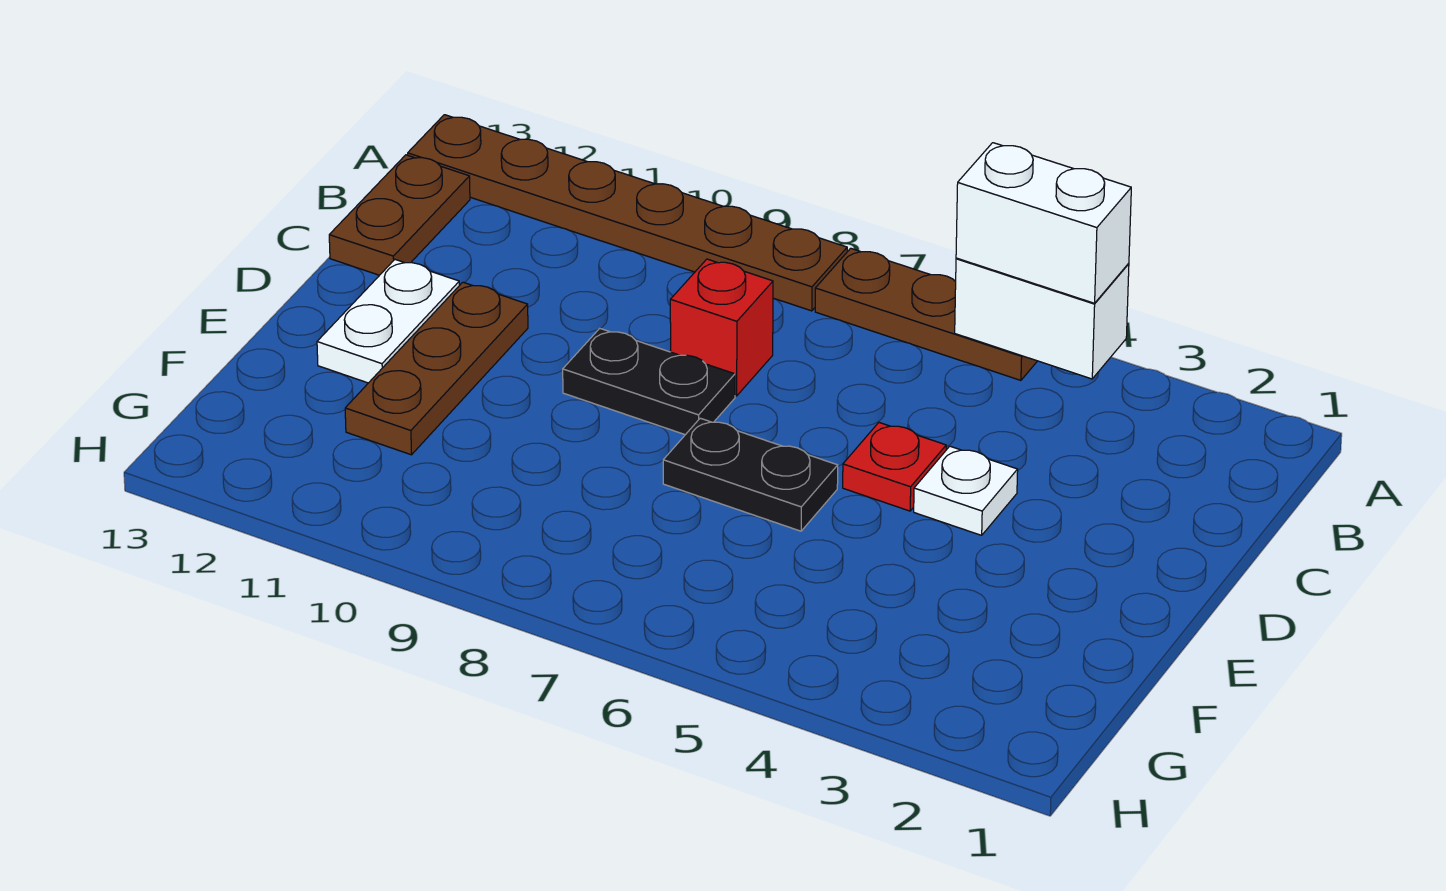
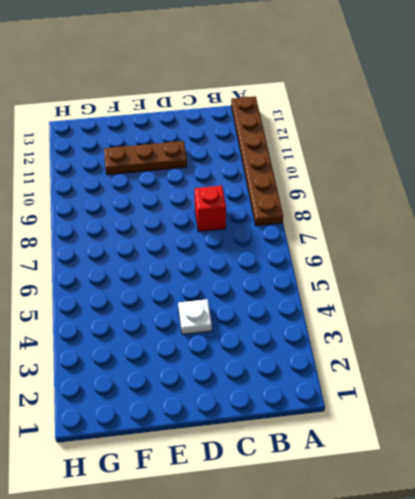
none -> brown plate A5:A7 level 1
none -> brown plate B13:C13 level 1
none -> red plate D5 level 1

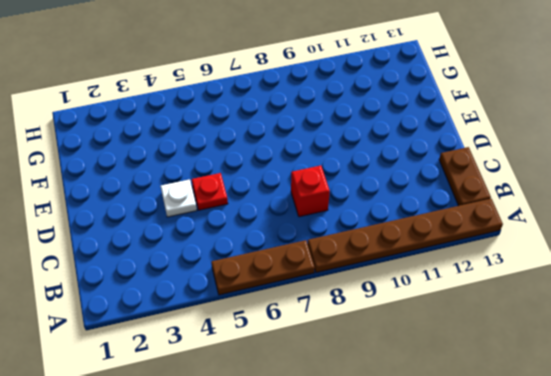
none -> black plate D8:D9 level 1
none -> brown plate D11:F11 level 1
none -> white plate D12:E12 level 1

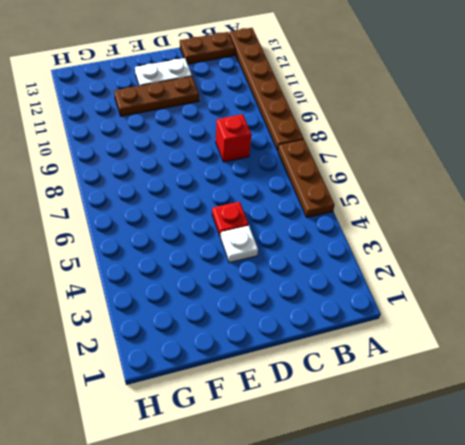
none -> black plate D8:D9 level 1
none -> black plate E6:E7 level 1
none -> white brick A4:A5 level 2

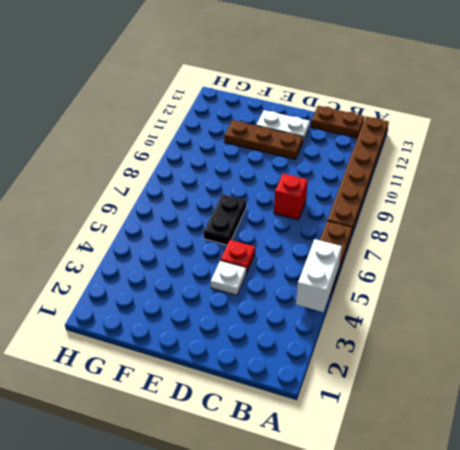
none -> black plate D8:D9 level 1
none -> white brick A4:A5 level 3

